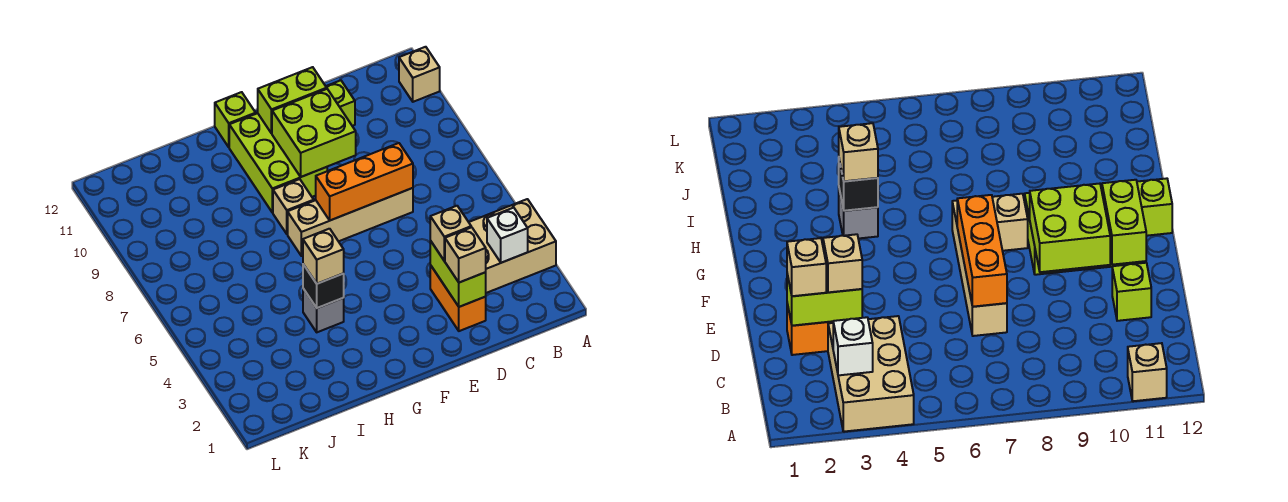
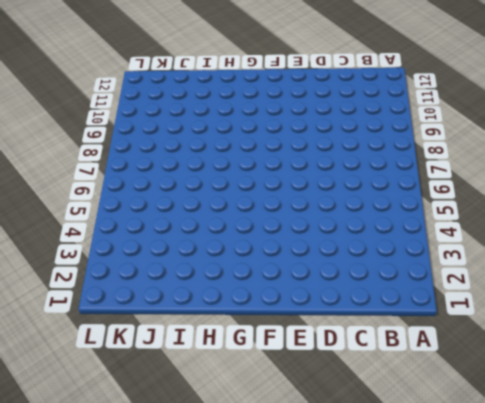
none -> tan brick A3:C4 level 1
none -> tan brick A11 level 1
none -> orange brick D2:D3 level 1

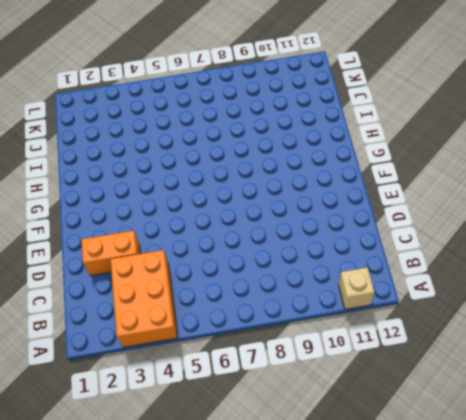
orange brick A3:C4 level 1 -> tan brick A3:C4 level 1
none -> tan brick D7:G7 level 1
none -> lime brick D11 level 1
none -> lime brick F9:G11 level 1

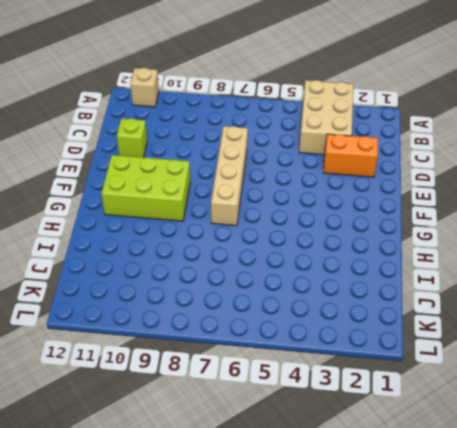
none -> tan brick G8 level 1
none -> lime brick G12 level 1
none -> grey brick H4 level 1

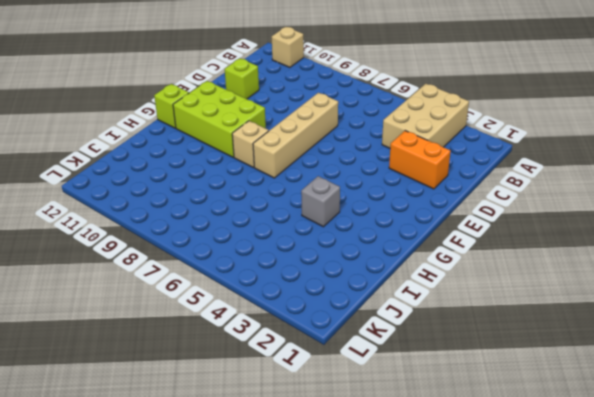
none -> white brick B3 level 2
none -> lime brick D2:D3 level 2
none -> orange brick D7:F7 level 2

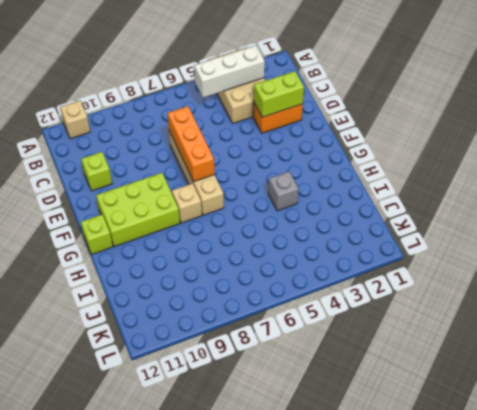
white brick B3:B5 level 2 -> white brick B3 level 2
none -> lime brick E9:F10 level 2
none -> lime brick E11:F11 level 2
none -> black brick H4 level 2

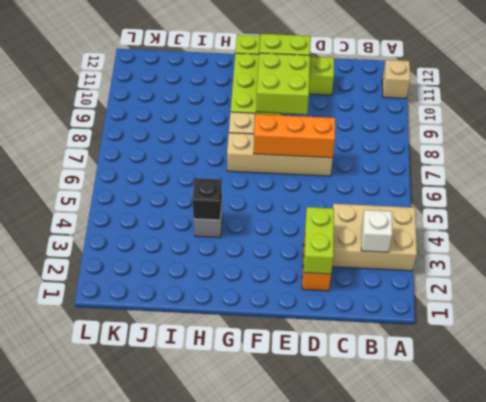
none -> tan brick D2 level 3
none -> tan brick D3 level 3
none -> tan brick H4 level 3

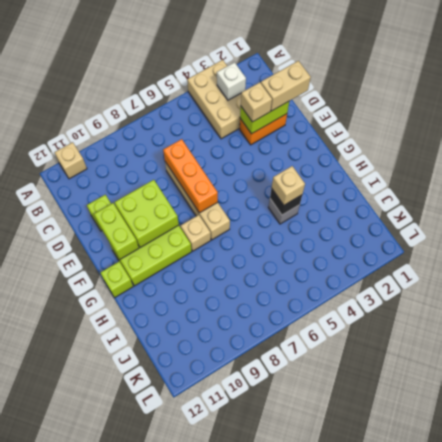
tan brick D1:D2 level 3 -> tan brick D2 level 3

